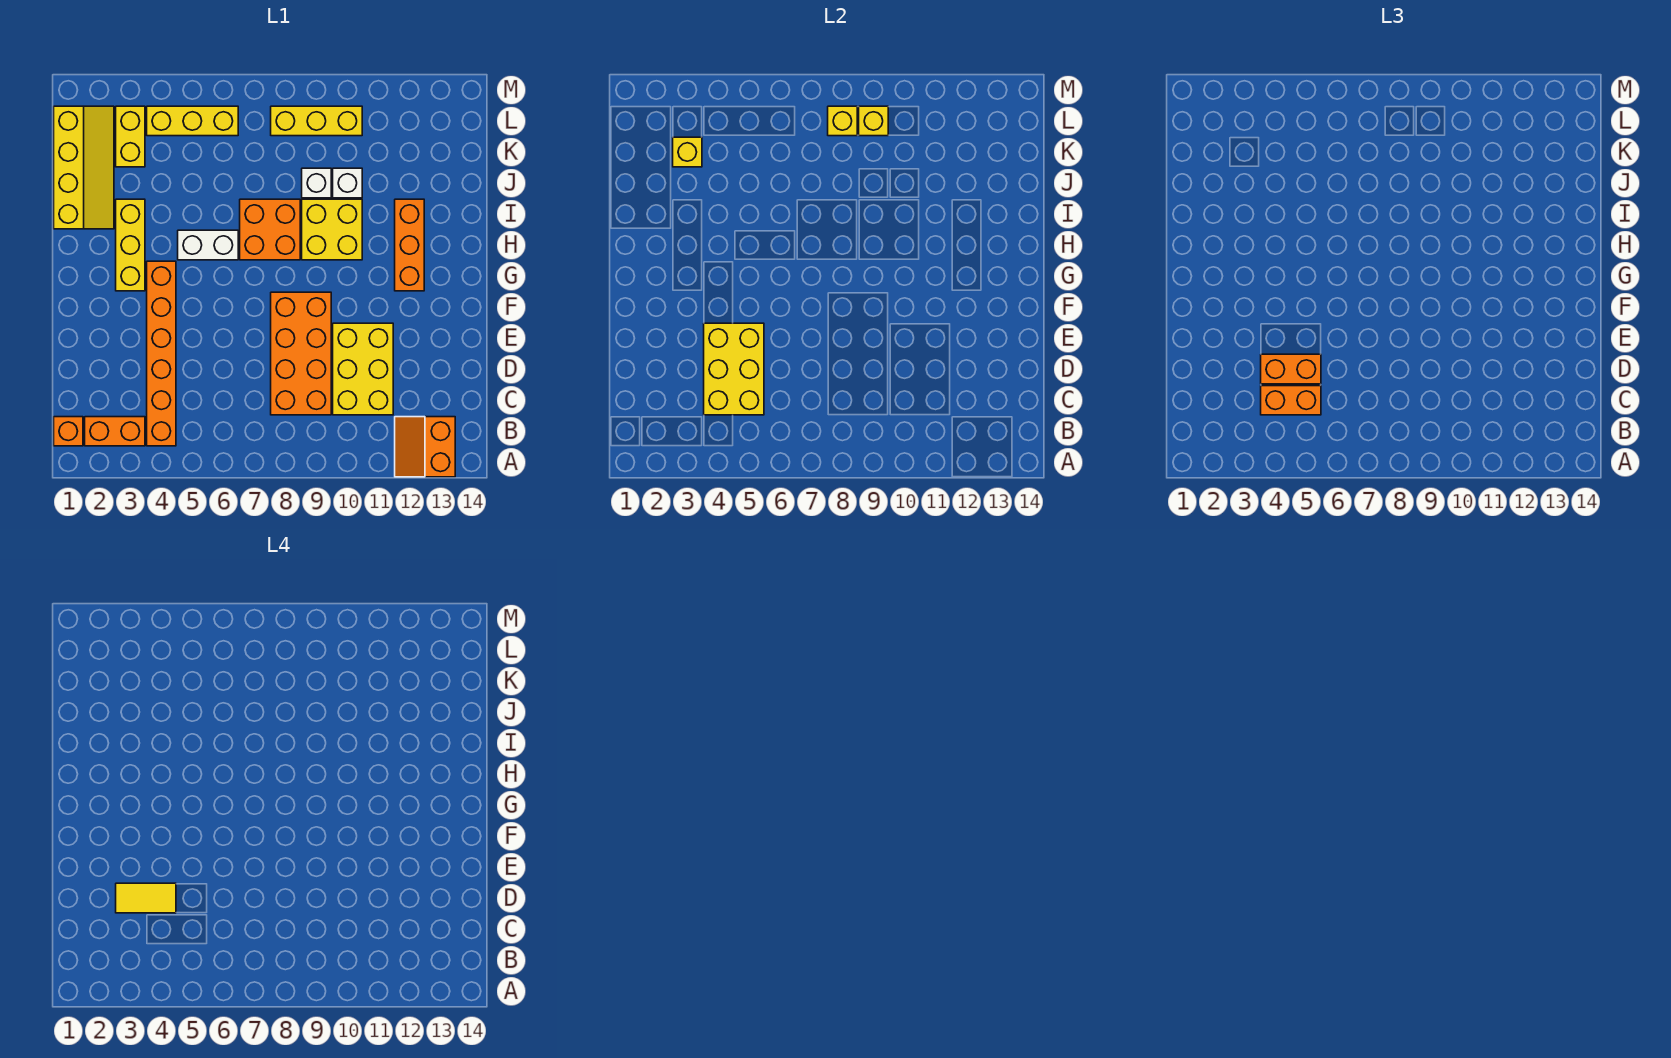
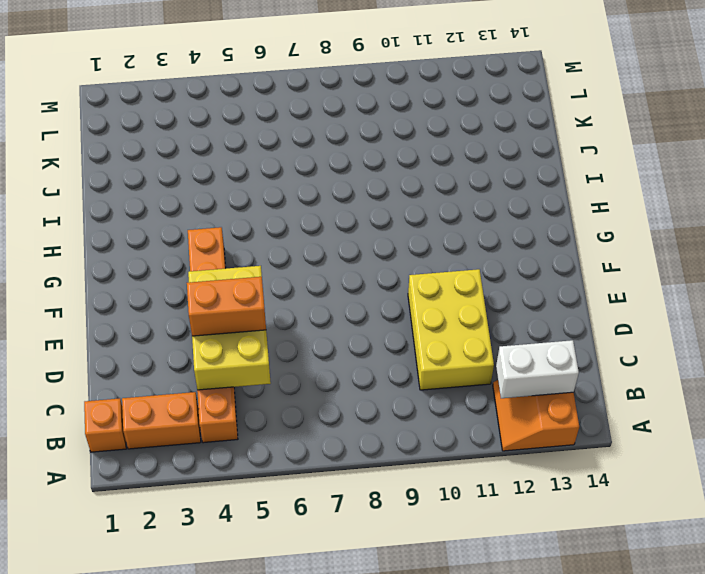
white brick B12:B13 level 2 -> white brick H5:H6 level 1
none -> orange brick C8:F9 level 1
none -> yellow brick G3:I3 level 1
none -> orange brick G12:I12 level 1

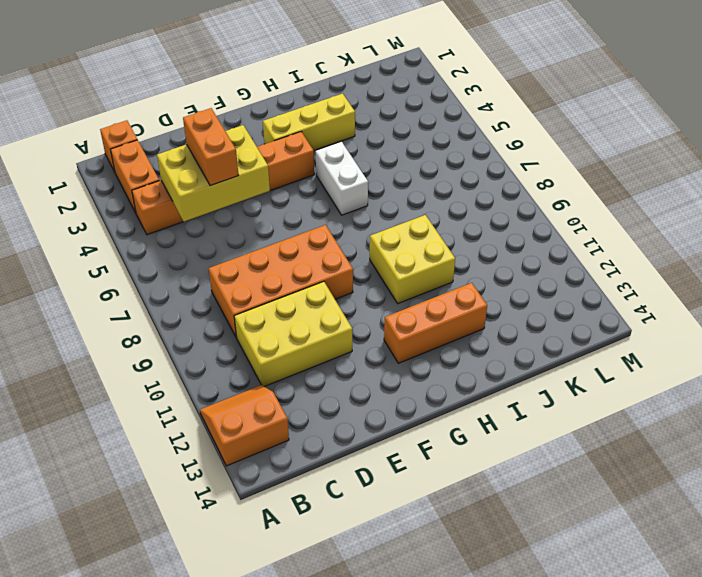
none -> orange brick H7:I8 level 1
none -> yellow slope I1:L2 level 1 top 1
none -> white brick J9 level 1

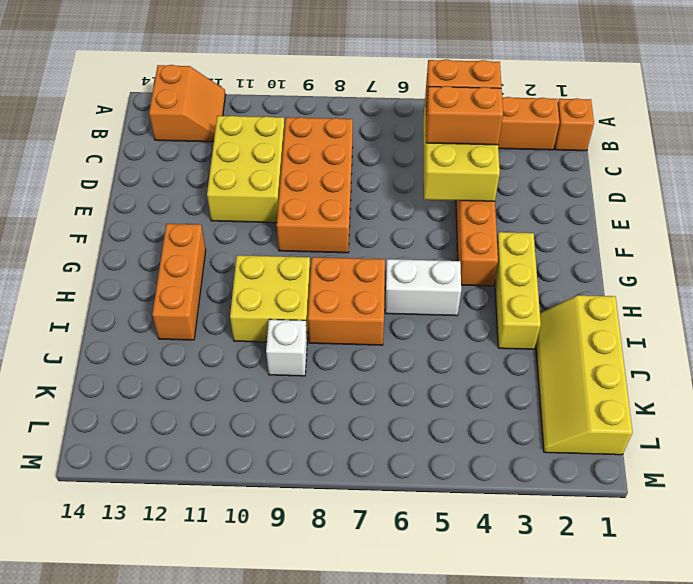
none -> white brick J10 level 1
none -> yellow brick K3:L3 level 1
none -> yellow brick L4:L6 level 1

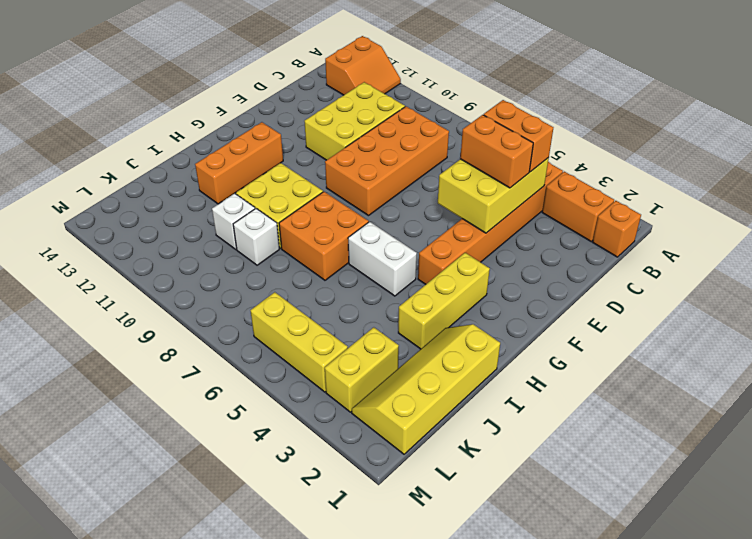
none -> yellow brick L8:L10 level 1
none -> yellow brick K3 level 2
none -> yellow brick L8 level 2

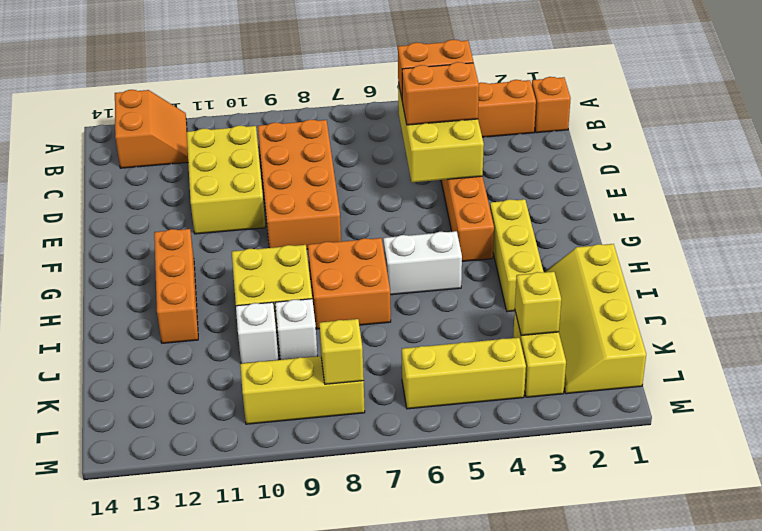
none -> yellow brick L9 level 2
none -> yellow tile D3:D4 level 4

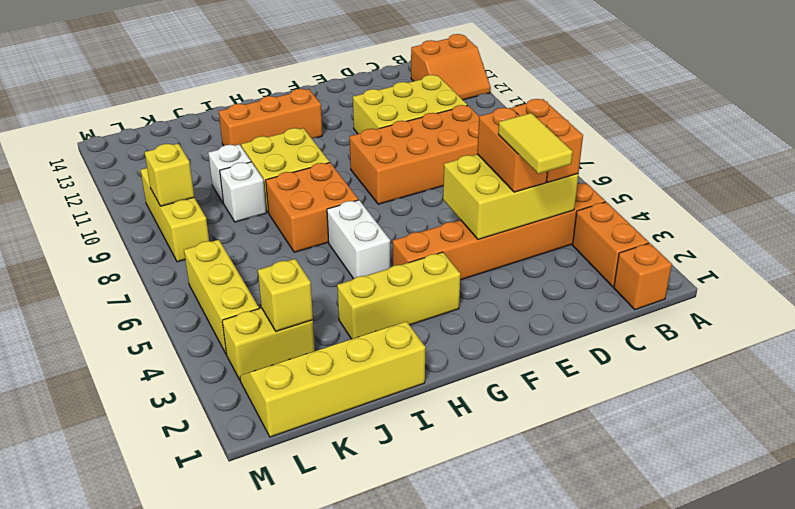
none -> yellow brick L8 level 2

